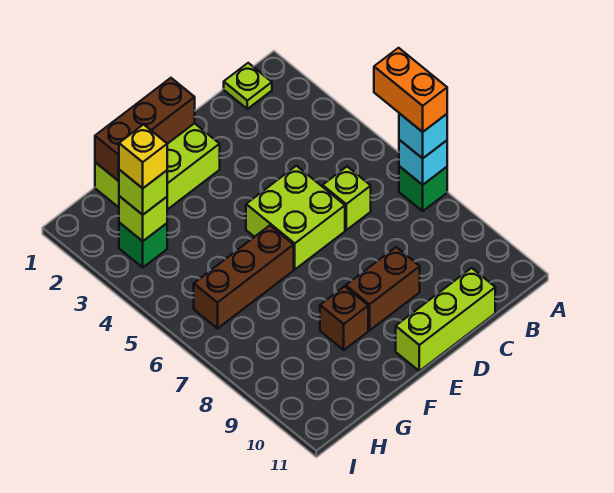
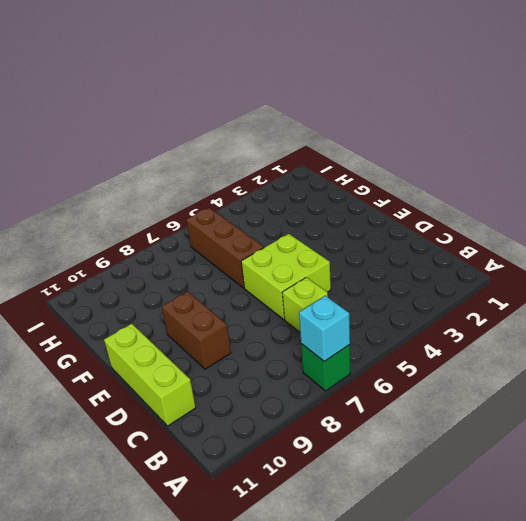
none -> lime plate B1 level 1
none -> lime brick E1:G2 level 1
none -> brown brick F9 level 1

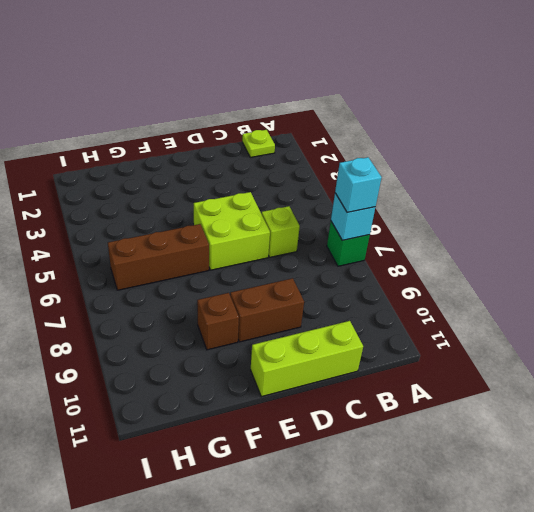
none -> lime brick E1:G2 level 1
none -> green brick H3 level 1
none -> brown brick E1:G1 level 2

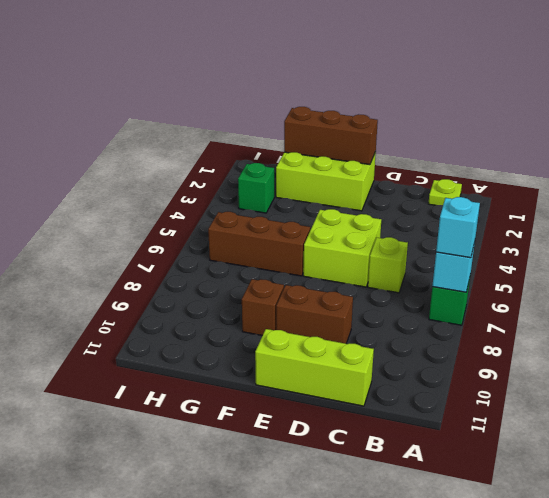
none -> lime brick H3 level 2
none -> lime brick H3 level 3
none -> orange brick A6:A7 level 4

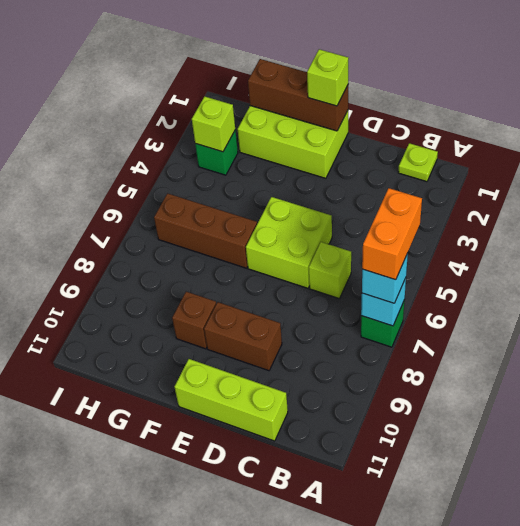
lime brick E1 level 3 -> lime brick H3 level 3
none -> yellow brick H3 level 4

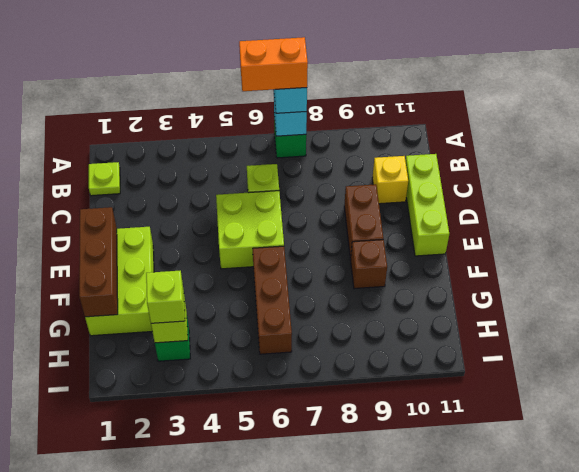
yellow brick C10 level 1 -> yellow brick H3 level 4

